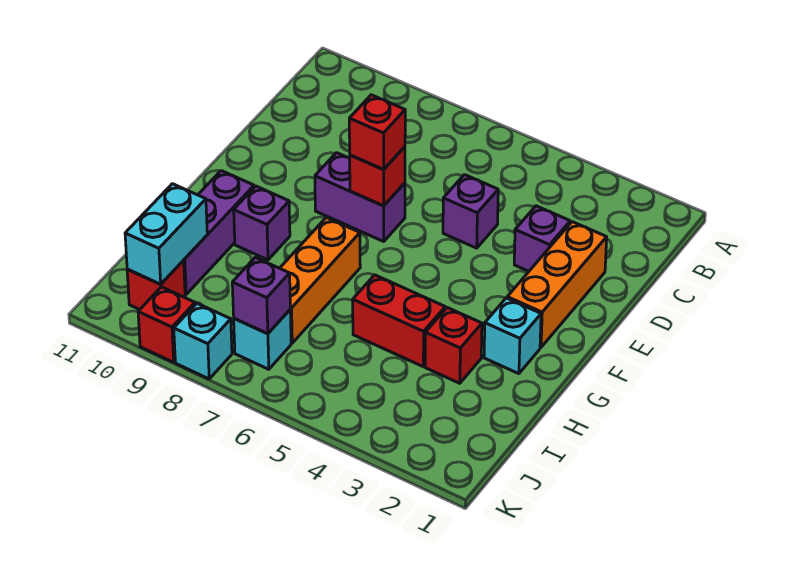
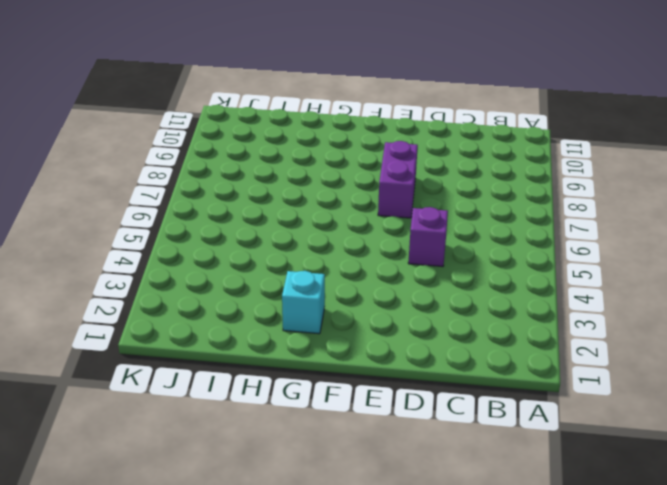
none -> orange brick D2:F2 level 1
none -> purple brick D3 level 1
none -> orange brick G7:I7 level 1

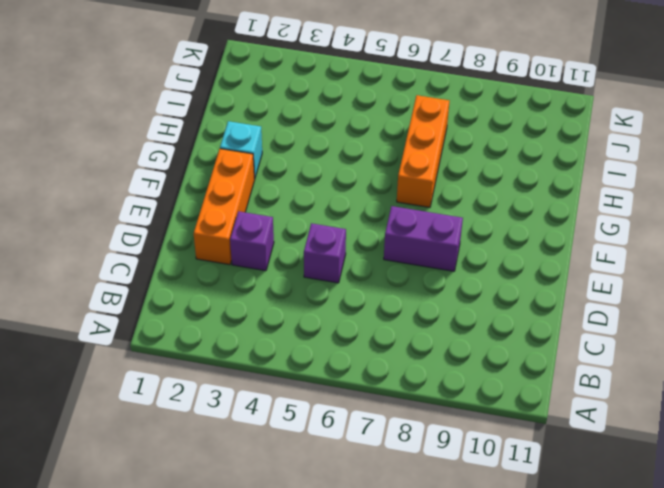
none -> purple brick G9 level 1
none -> purple brick G10:I10 level 1
none -> red brick H3 level 1

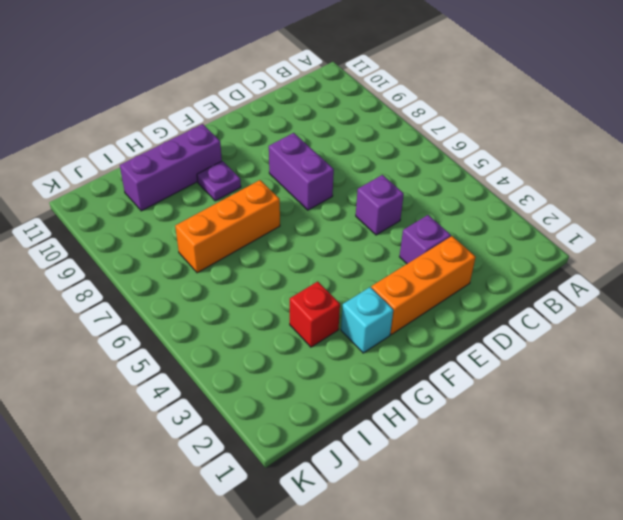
purple plate G9 level 1 -> purple brick G9 level 1
none -> red brick H4:H5 level 1
none -> cyan brick J7 level 1
none -> red brick J10 level 1

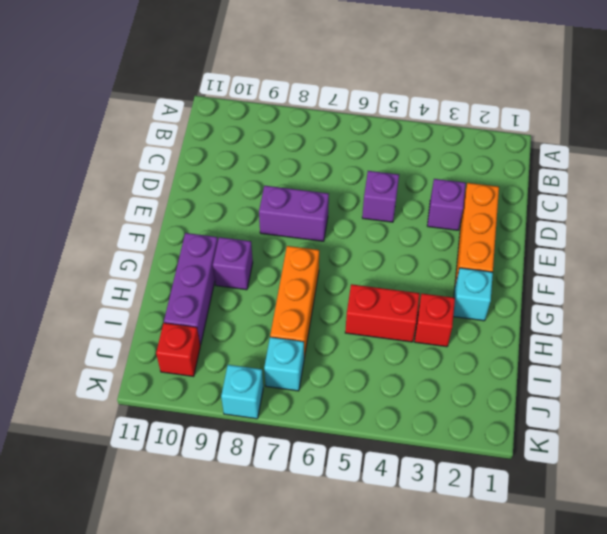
none -> red brick K9 level 1
none -> red brick E7 level 2
none -> cyan brick I10:J10 level 2

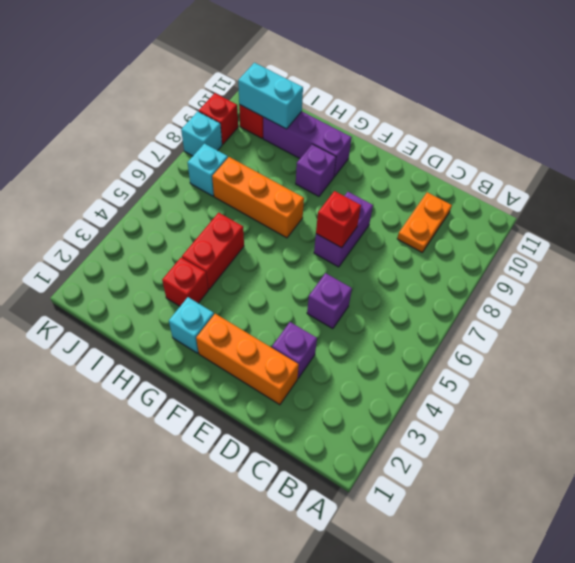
orange plate C9:C10 level 1 -> none
none -> purple brick J7 level 2
none -> red brick E7 level 3

